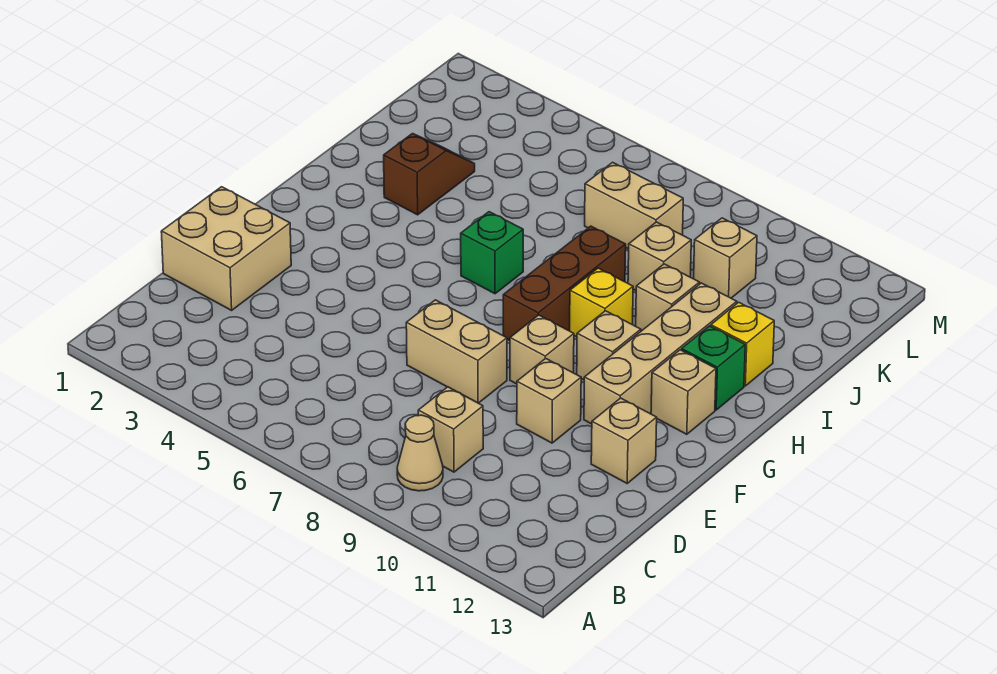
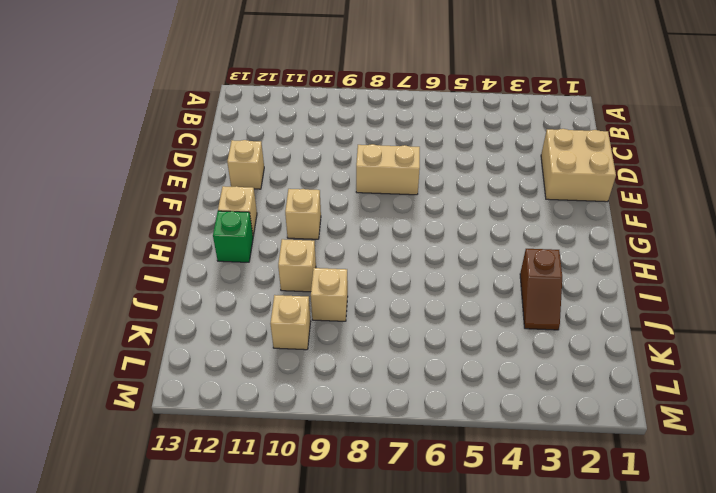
none -> tan cone B9 level 1
none -> tan brick C9 level 1
none -> tan brick E10 level 1

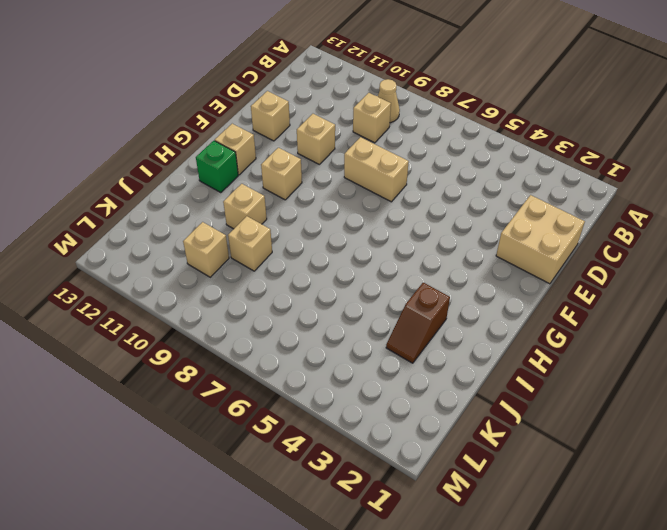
none -> tan brick F9 level 1
none -> tan brick F11:I11 level 1
none -> brown brick G8:I8 level 1

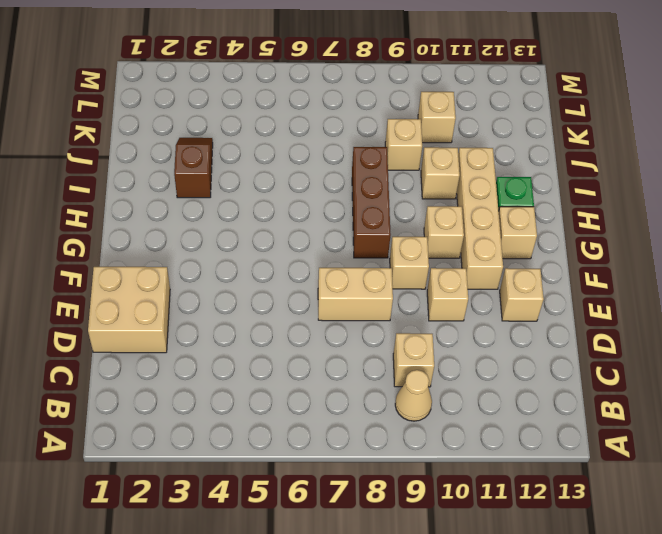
none -> green brick H6 level 1
none -> yellow brick H9 level 1
none -> yellow brick I12 level 1

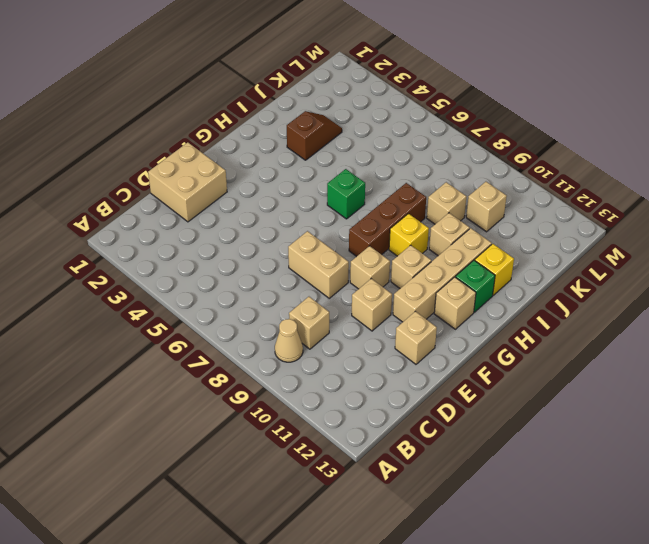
none -> tan brick K7:K8 level 1

